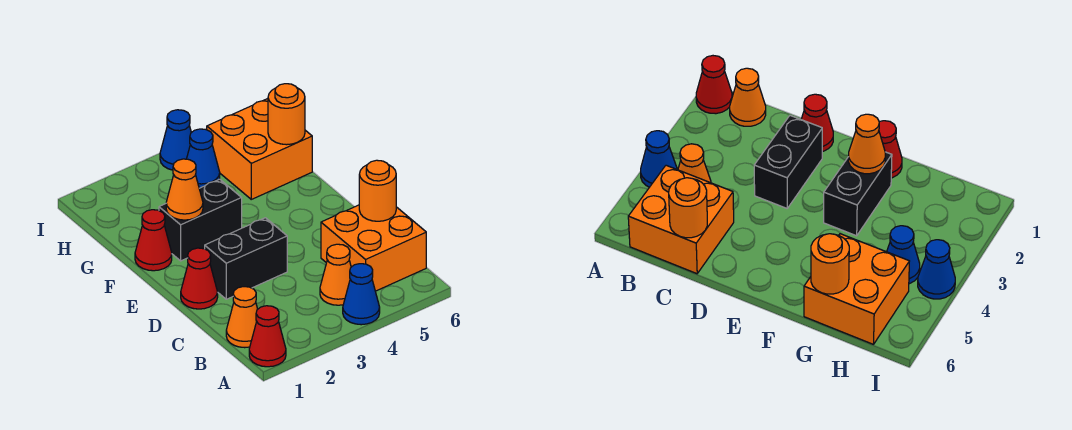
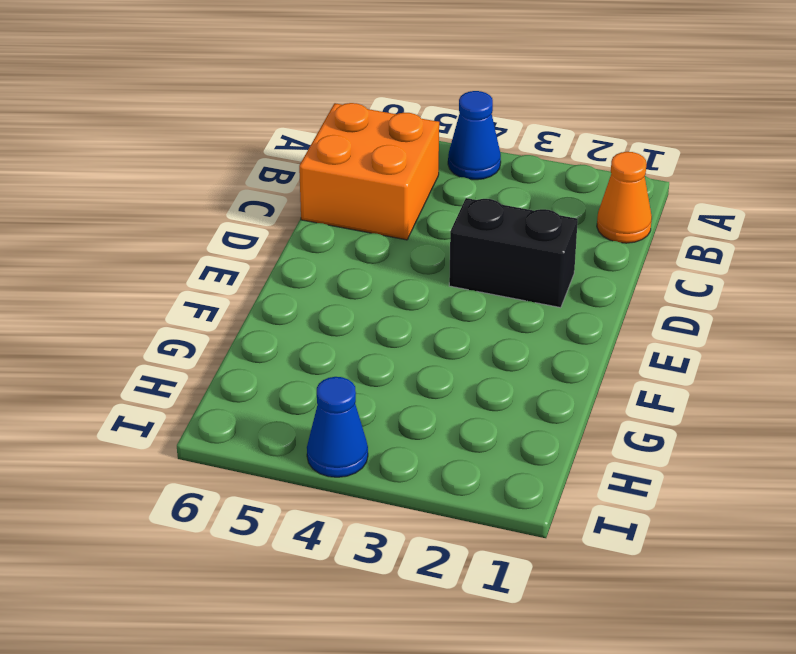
none -> red cone A1 level 1
none -> orange cone B4 level 1
none -> red cone D1 level 1

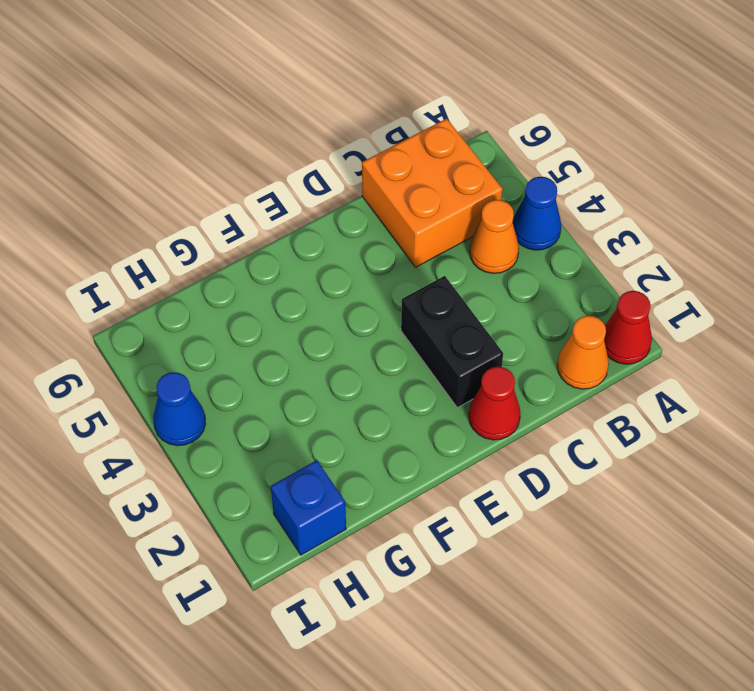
blue brick H1 level 1 -> none
none -> red cone F1 level 1
none -> black brick F2:F3 level 1
none -> orange brick G5:H6 level 1

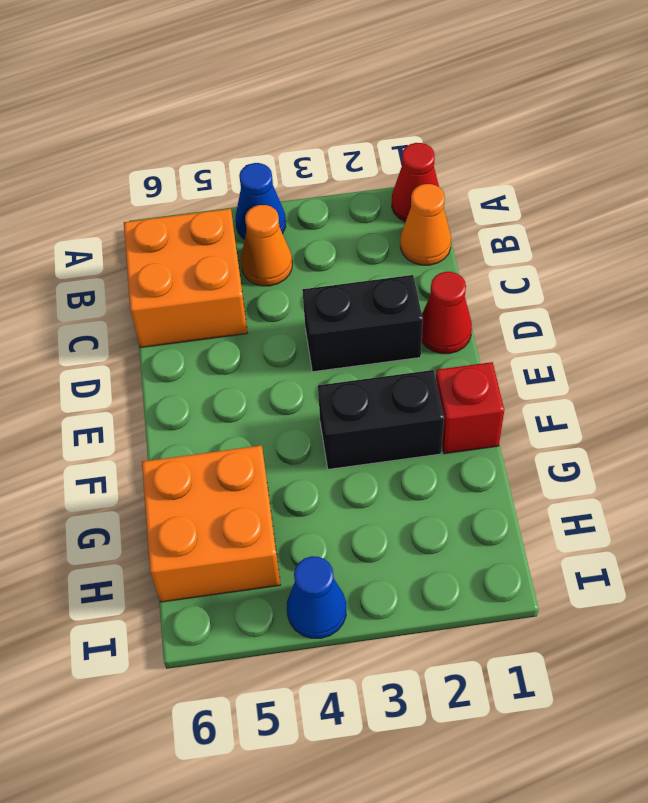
red brick F1 level 1 -> red cone F1 level 1
none -> blue cone H4 level 1
none -> orange round brick C6 level 2
none -> orange cone F2 level 2

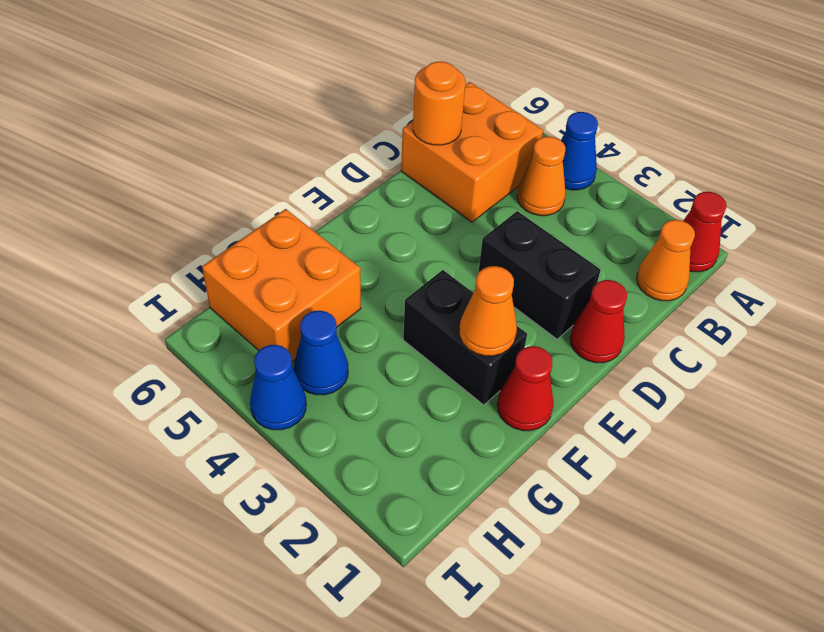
none -> orange round brick G6 level 2

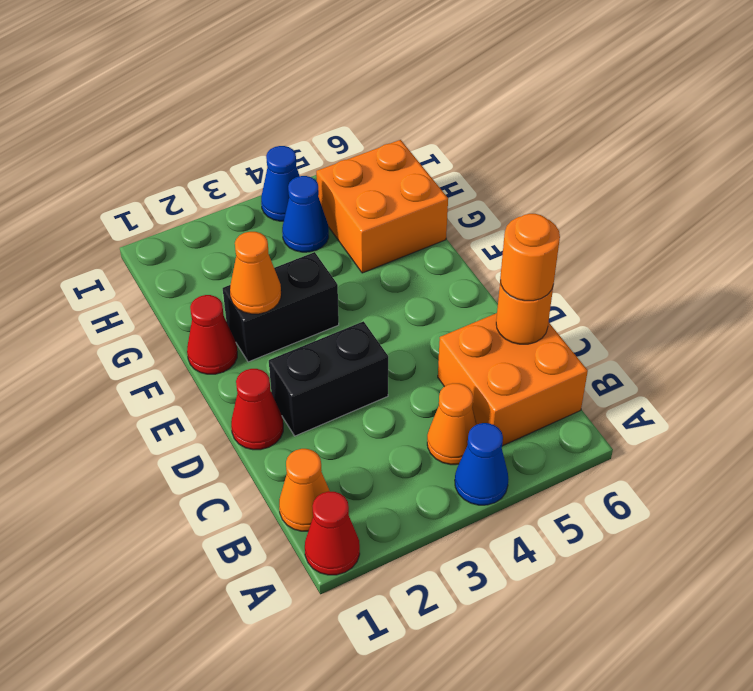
orange round brick C6 level 3 -> orange round brick G6 level 2

